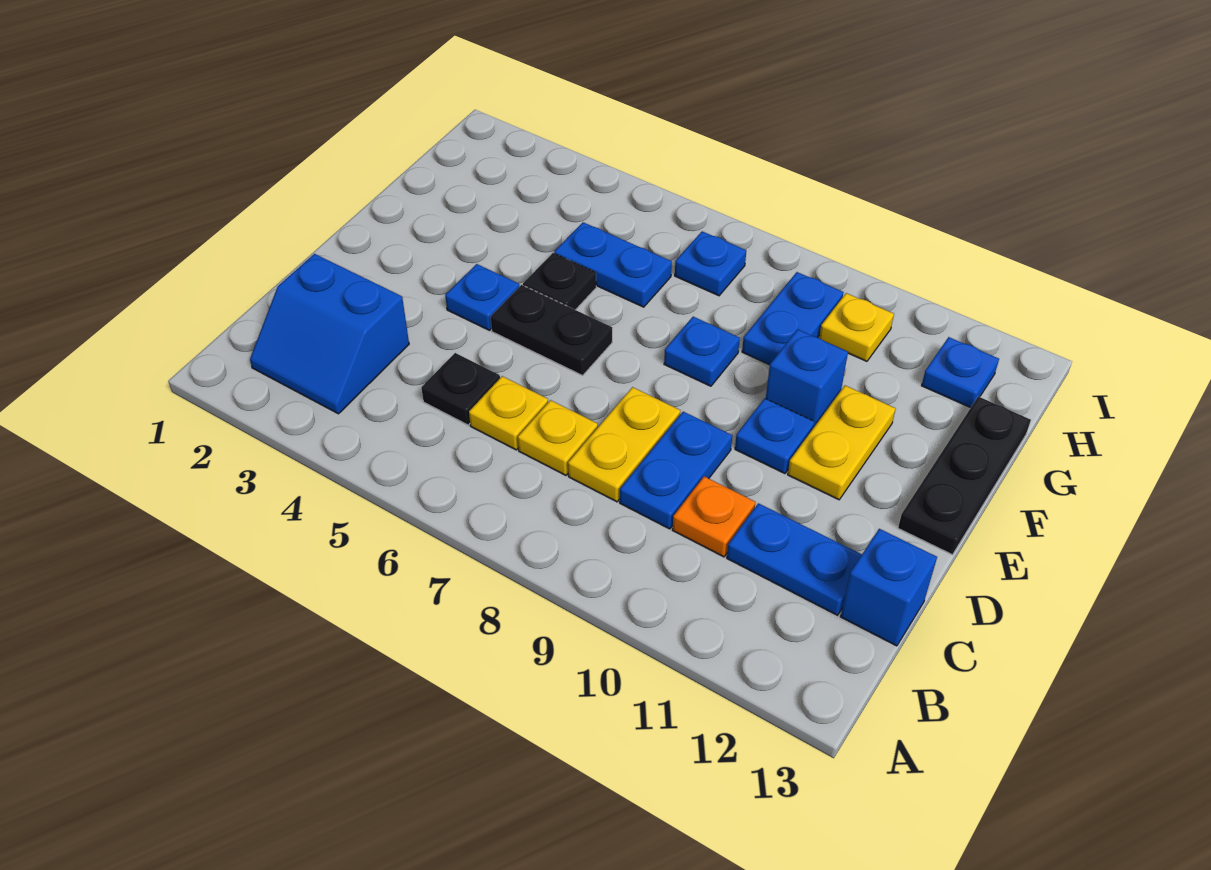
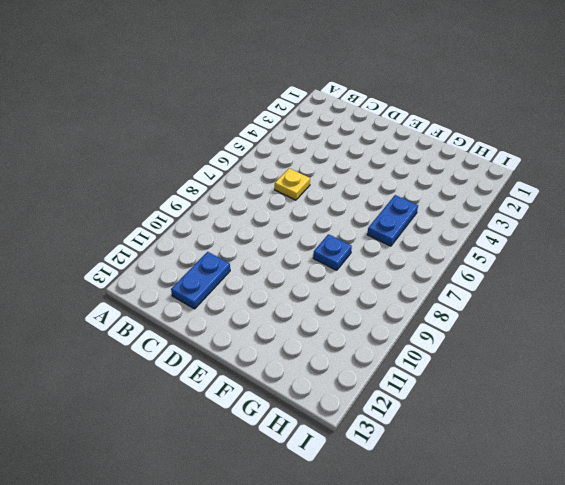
none -> blue slope B2:C3 level 1 top C
none -> black plate C5 level 1
none -> yellow plate C7 level 1

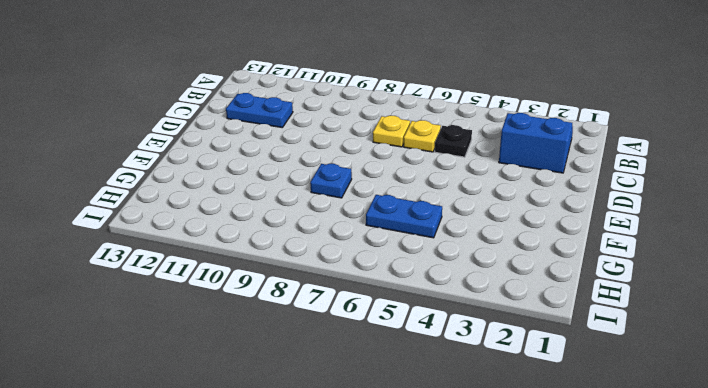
none -> yellow plate C8:D8 level 1
none -> blue plate C9:D9 level 1
none -> orange plate C10 level 1

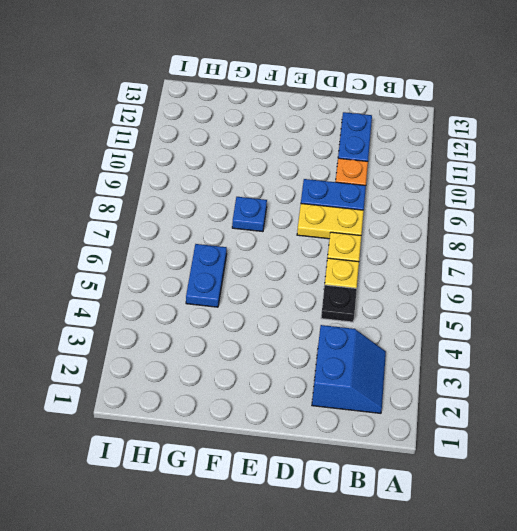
none -> blue brick C13 level 1
none -> blue plate E4 level 1
none -> black plate E5:E6 level 1

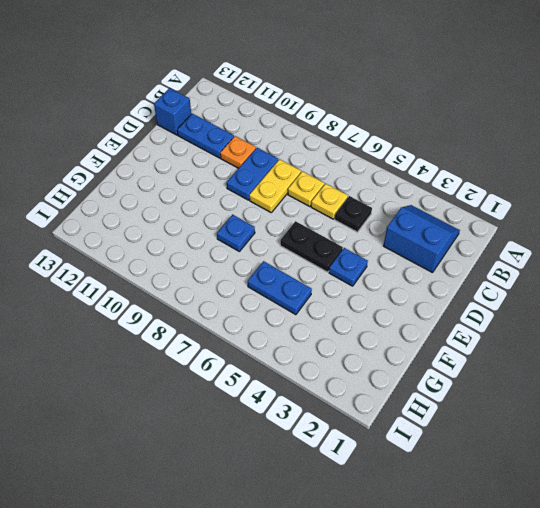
none -> blue plate E10 level 1
none -> yellow plate E11:F11 level 1
none -> black plate E13:G13 level 1

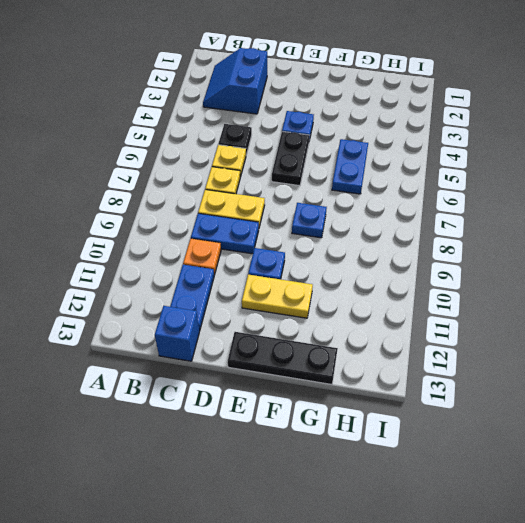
none -> black plate F5 level 1
none -> blue brick F10 level 1
none -> blue plate G9:H9 level 1

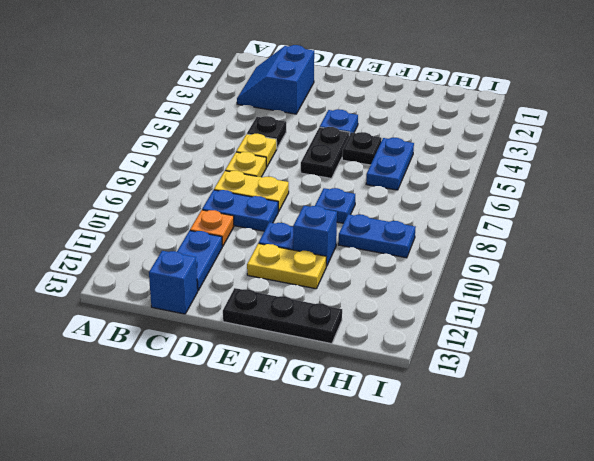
none -> blue plate H7 level 1
none -> yellow plate H10 level 1
none -> blue plate H12 level 1

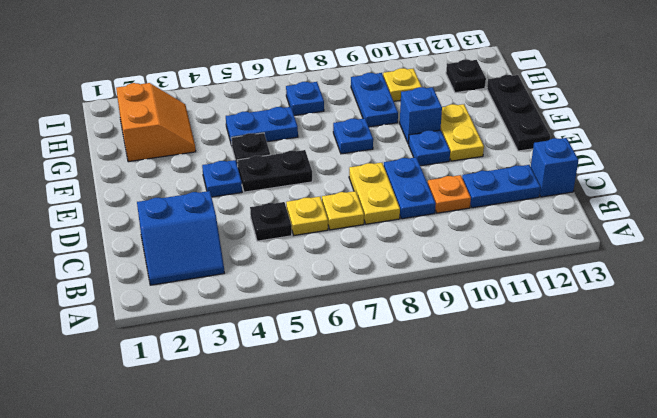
orange slope G2:H3 level 1 top 2 -> none
black plate H12 level 1 -> blue plate H12 level 1

